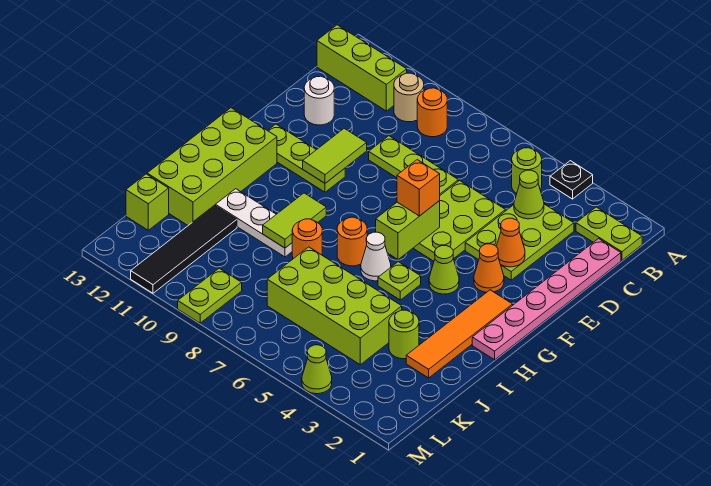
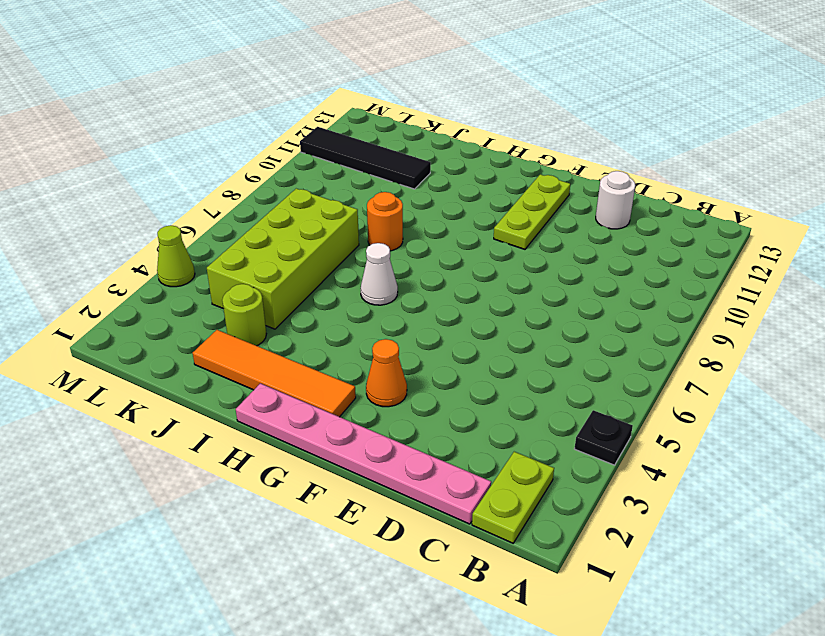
none -> lime round brick B5 level 1
none -> orange round brick B9 level 1
none -> tan round brick B10 level 1
none -> lime brick B11:B13 level 1

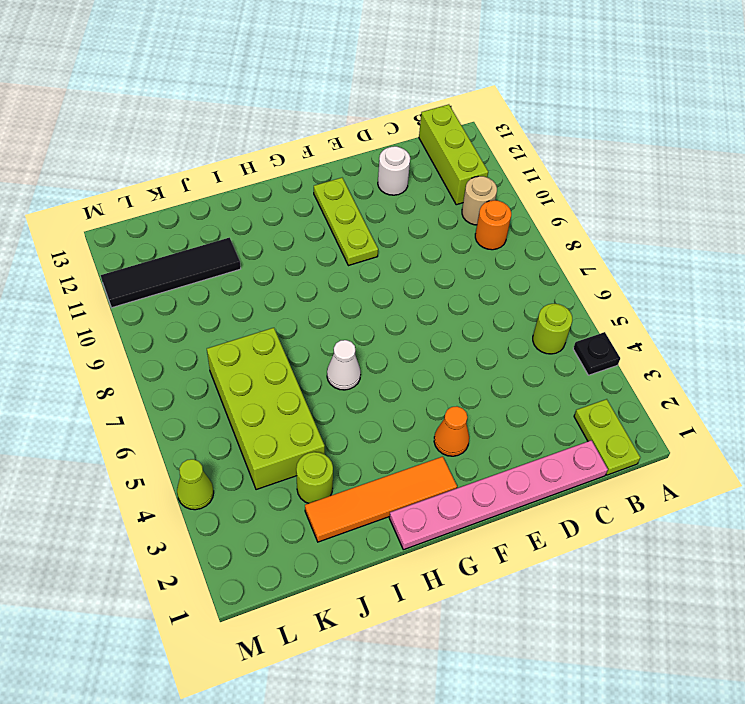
none -> lime plate C3:E4 level 1
none -> lime plate D5:F6 level 1
none -> lime plate D7:D9 level 1
none -> lime cone G4 level 1

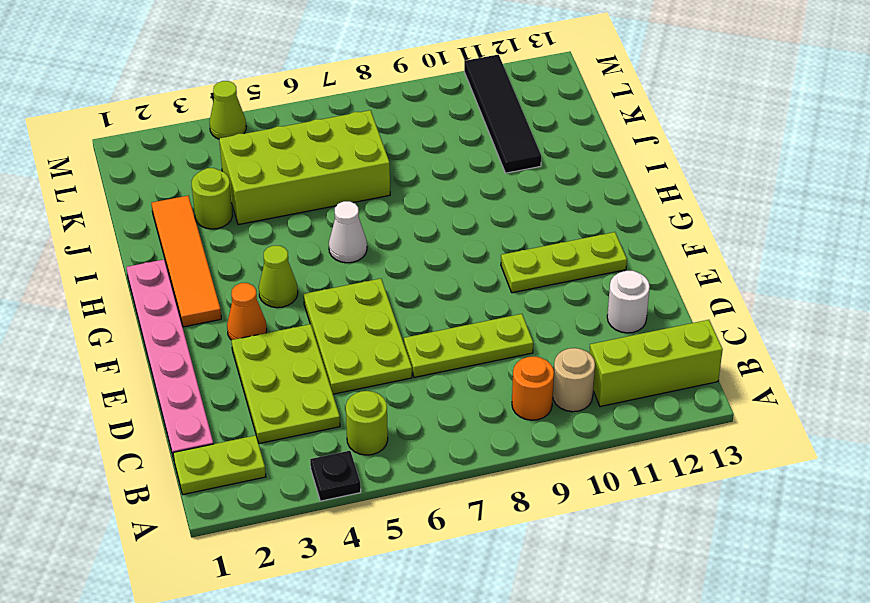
none -> lime brick G12:J13 level 1
none -> lime plate H5 level 1
none -> orange round brick H7 level 1
none -> orange round brick I8 level 1

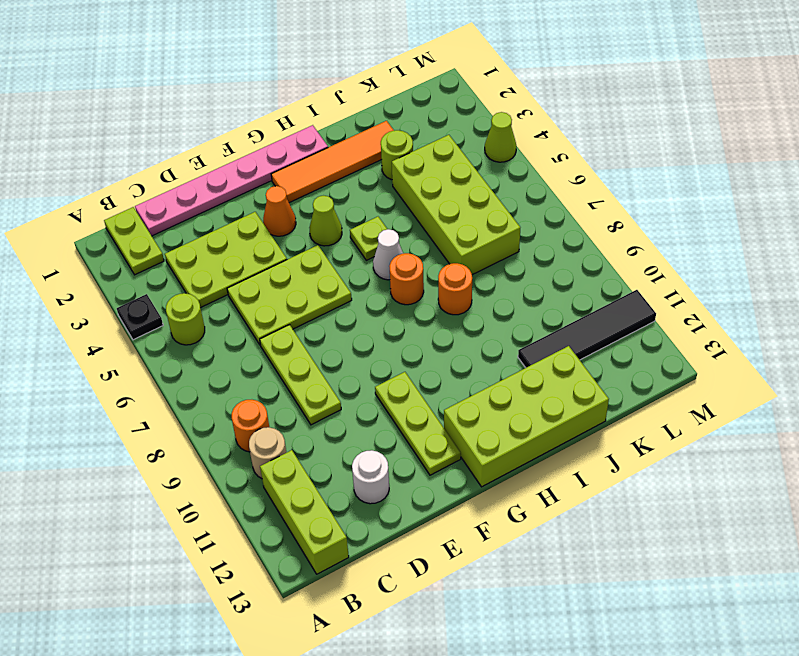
none -> white plate I9:I11 level 1
none -> lime brick K13 level 1
none -> lime plate L9:M9 level 1
none -> lime cone C4 level 2

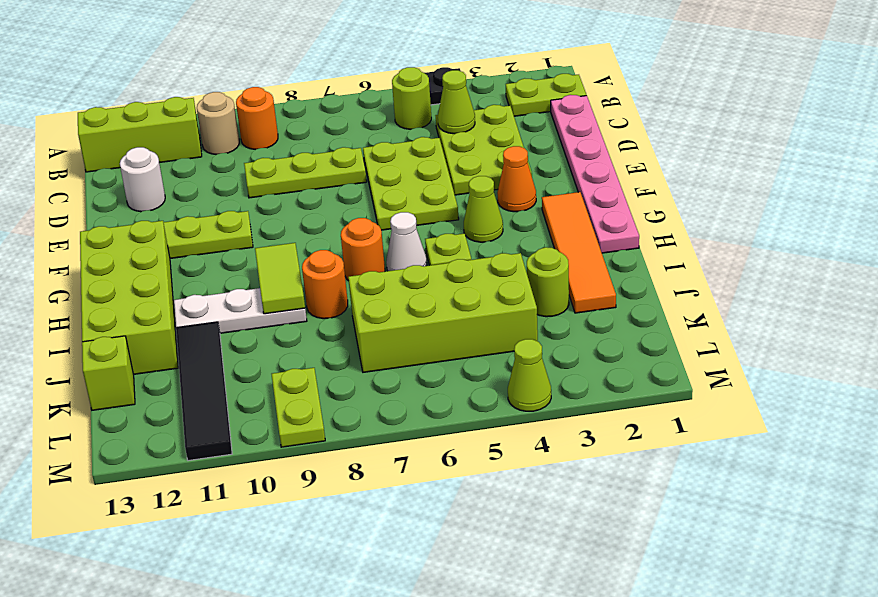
none -> orange cone E3 level 2
none -> lime tile E10:F10 level 2
none -> lime brick F6:G6 level 2
none -> orange brick F6 level 3

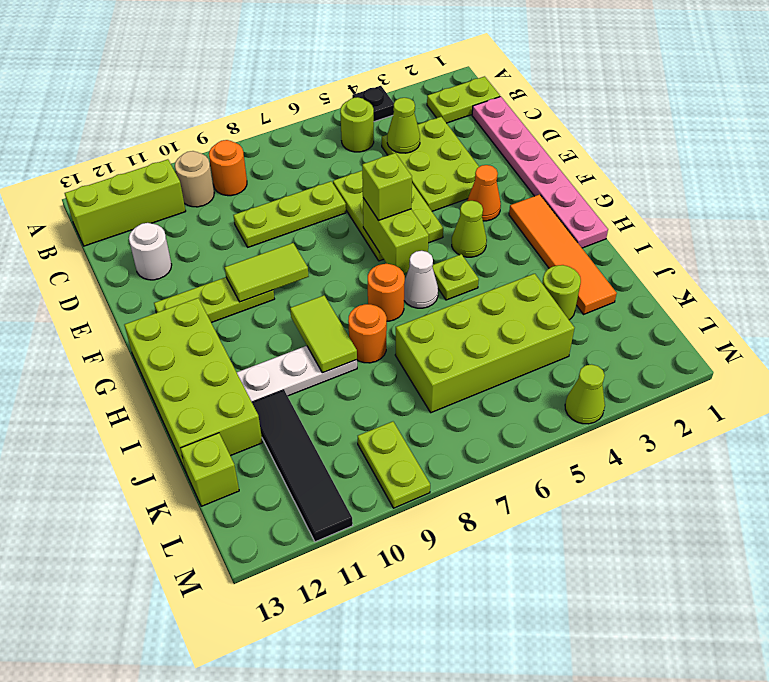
lime brick F6 level 3 -> orange brick F6 level 3
lime tile F9:F10 level 2 -> lime tile E10:F10 level 2
none -> orange cone E3 level 2

